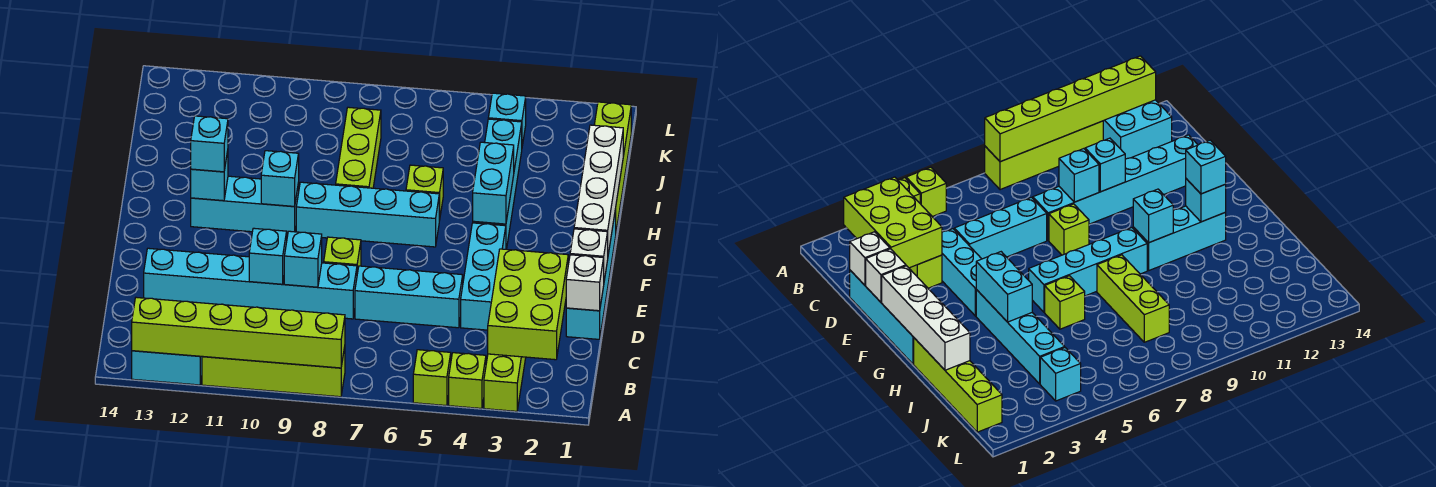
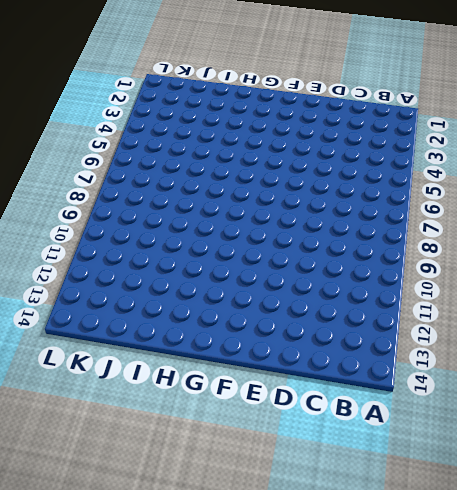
none -> lime brick A3:D3 level 1
none -> lime brick A4 level 1
none -> lime brick A5 level 1

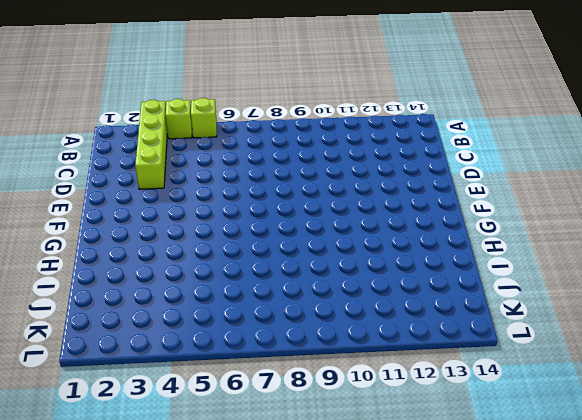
none -> lime brick A8:A11 level 1
none -> cyan brick A12:B13 level 1
none -> cyan brick D1:G1 level 1

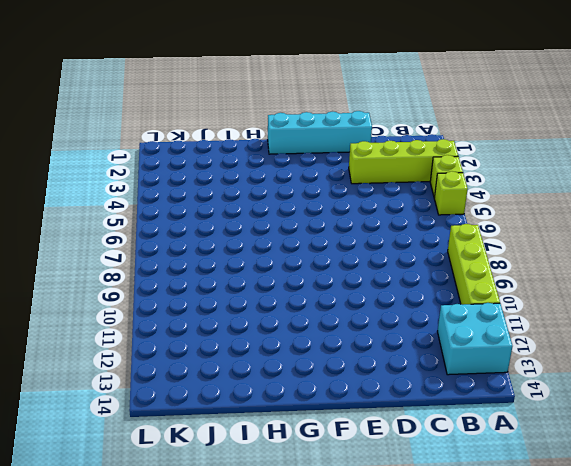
none -> cyan brick D4:F4 level 1
none -> cyan brick D5:D7 level 1
none -> cyan brick D8:D13 level 1

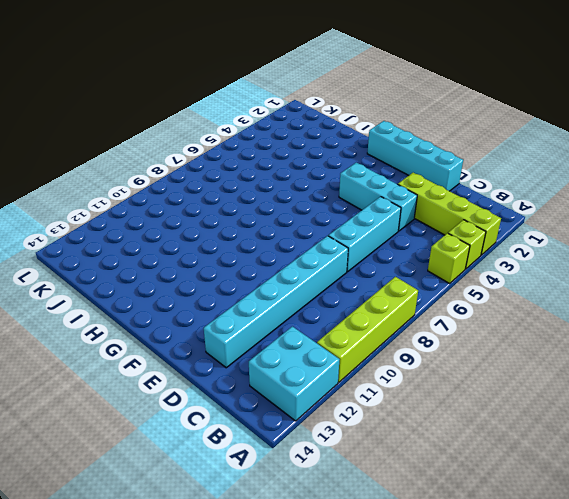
none -> lime brick E8 level 1
none -> cyan brick G4:J4 level 1
none -> cyan brick G6:G9 level 1

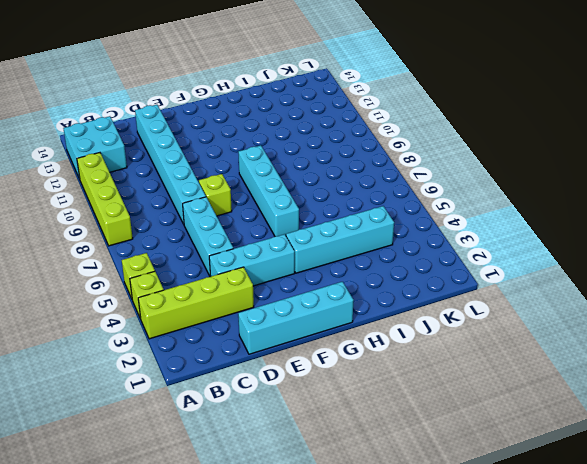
none -> cyan brick G10:G12 level 1
none -> lime brick H1:K1 level 1
none -> lime brick H6 level 1

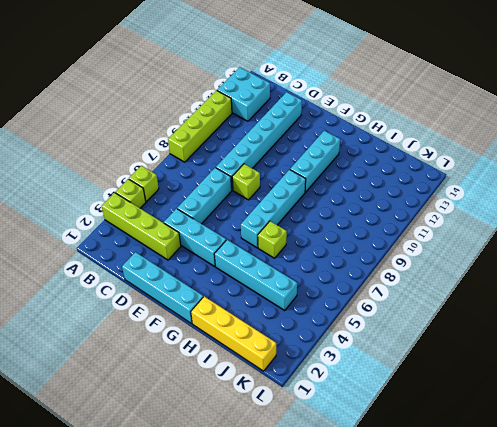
yellow brick H1:K1 level 1 -> lime brick H1:K1 level 1
none -> lime brick H8:J8 level 1
none -> cyan brick K4 level 1
none -> lime brick A8:A13 level 2

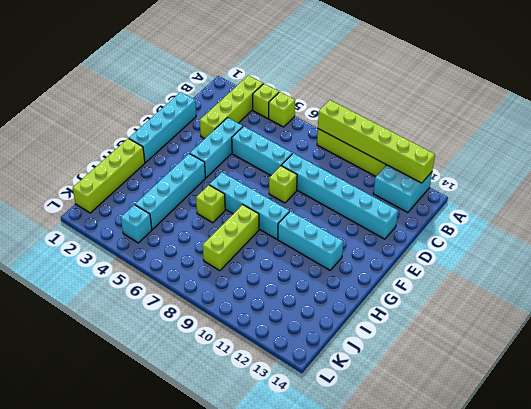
none -> lime brick B2:D3 level 2
none -> white brick D1 level 2
none -> cyan brick D9 level 2

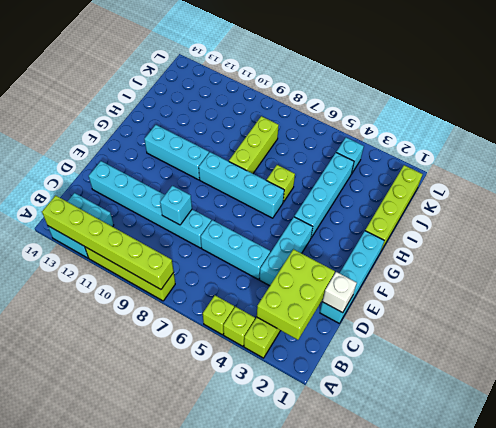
none -> lime brick E8 level 1
none -> cyan brick D10 level 2
none -> white brick E1 level 2

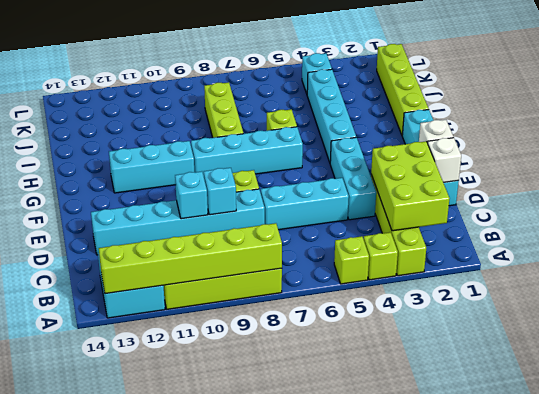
none -> white brick F1:I1 level 2
none -> cyan brick G4:H4 level 2
none -> cyan brick G10 level 2

